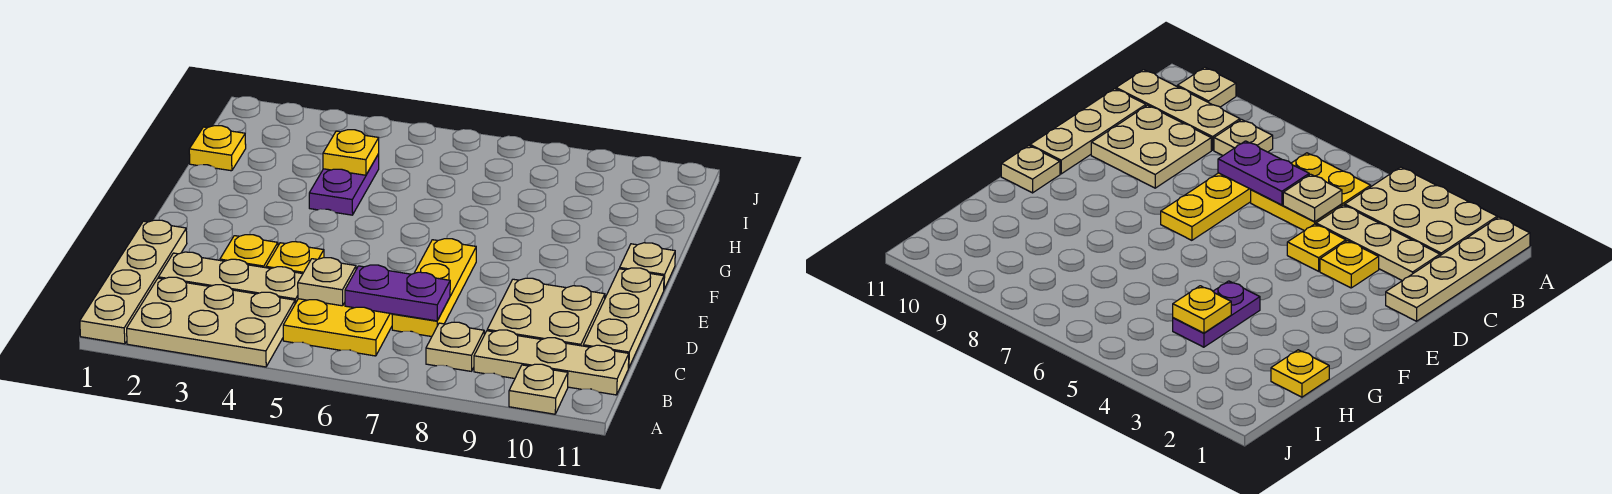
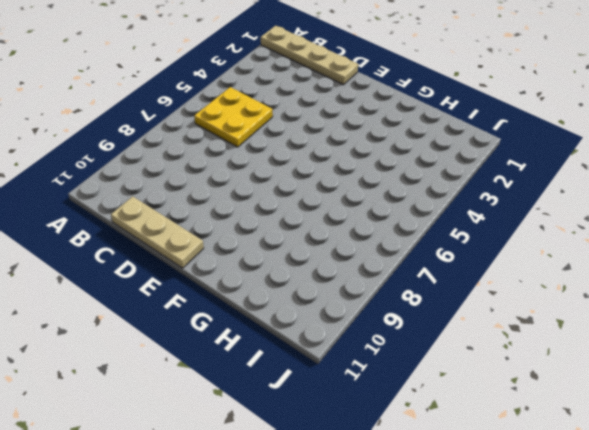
none -> tan plate A2:B4 level 1
none -> tan plate A10 level 1
none -> tan plate B8 level 1

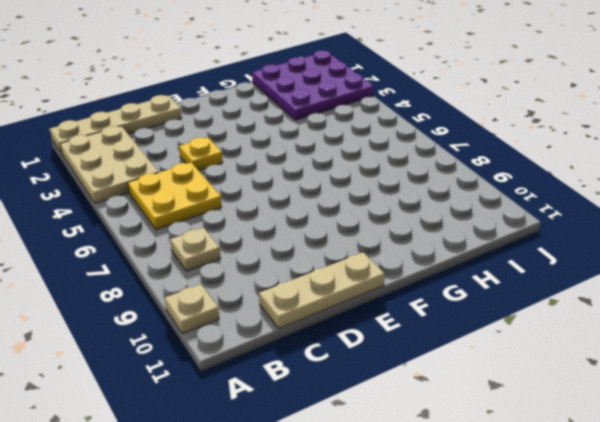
purple plate H1:J3 level 1 -> yellow plate H1 level 1
none -> tan plate B9:B11 level 1
none -> tan plate C2:C4 level 1
none -> yellow plate C7:E7 level 1

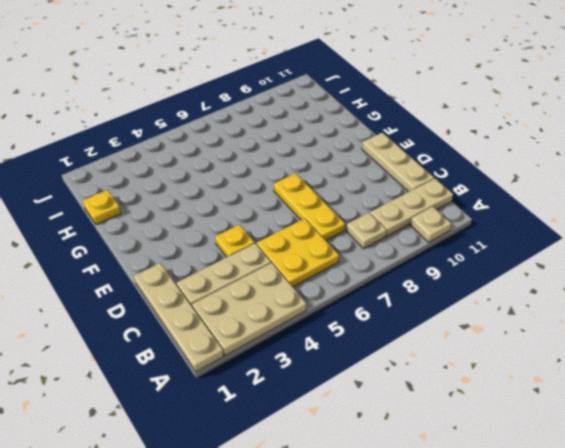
none -> tan plate C9:D10 level 1
none -> yellow plate D3 level 1
none -> tan plate F11 level 1

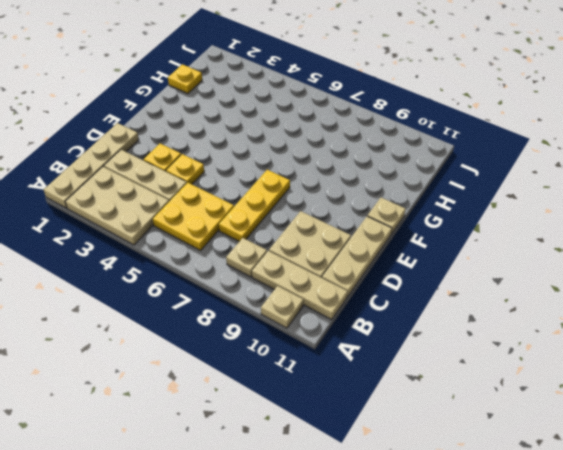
none -> purple plate G4:H4 level 1
none -> tan plate C5 level 2
none -> purple plate C6:C7 level 2

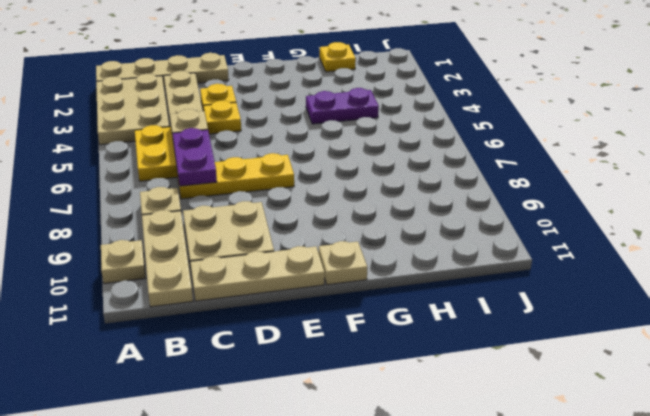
none -> yellow plate H4 level 2

